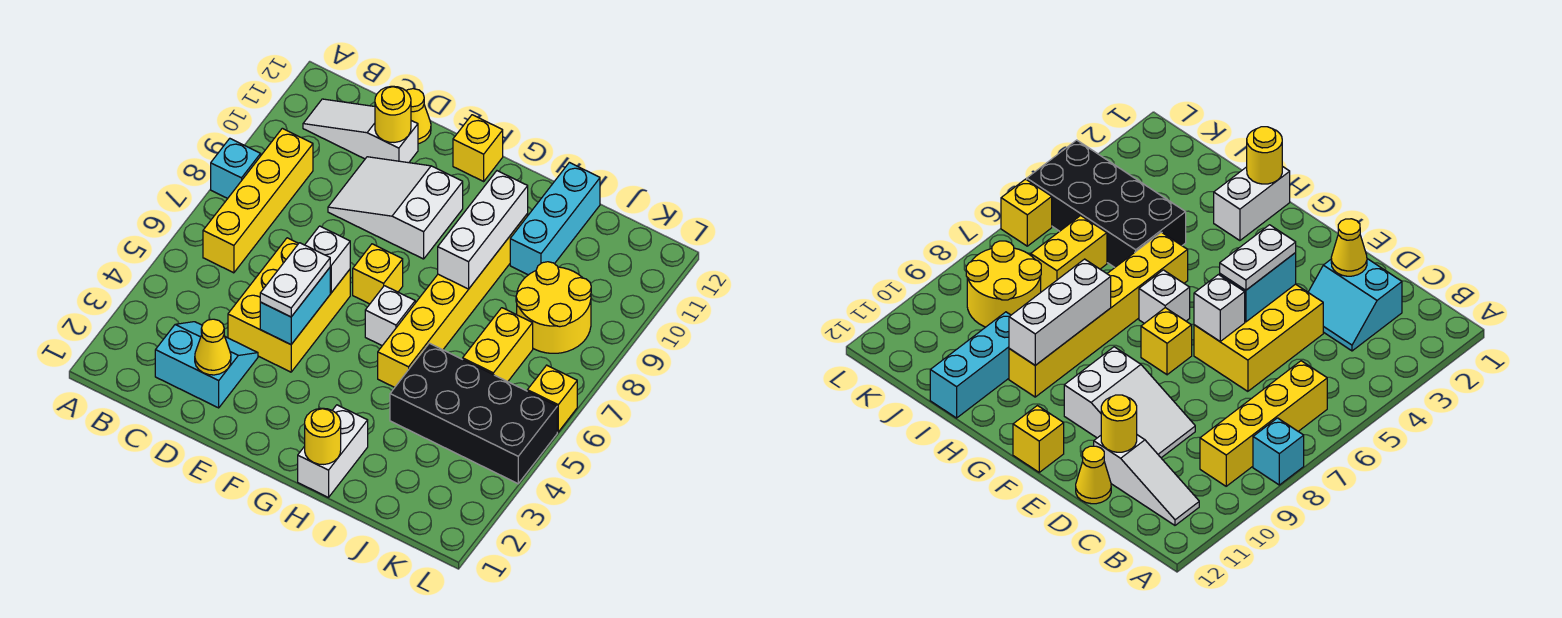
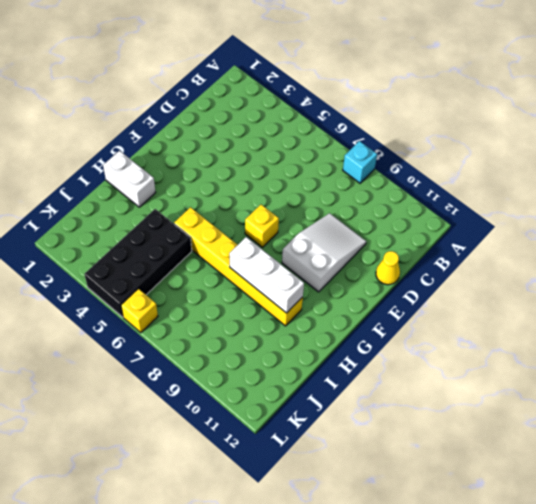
none -> yellow brick B6:B9 level 1
none -> white slope B11:D11 level 1 top D
none -> cyan slope C2:D3 level 1 top 2

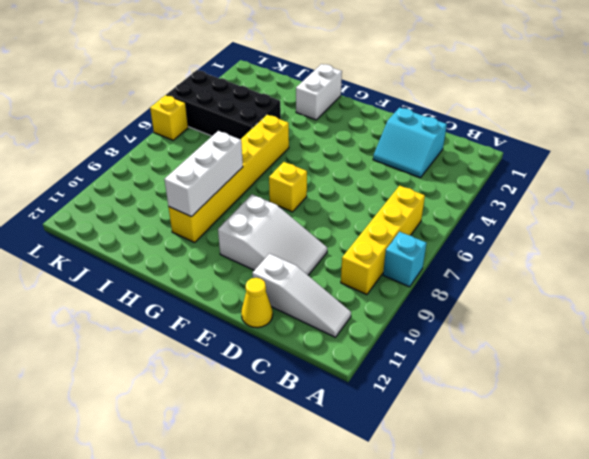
none -> yellow brick D4:E6 level 1
none -> yellow brick F12 level 1
none -> white brick G6 level 1

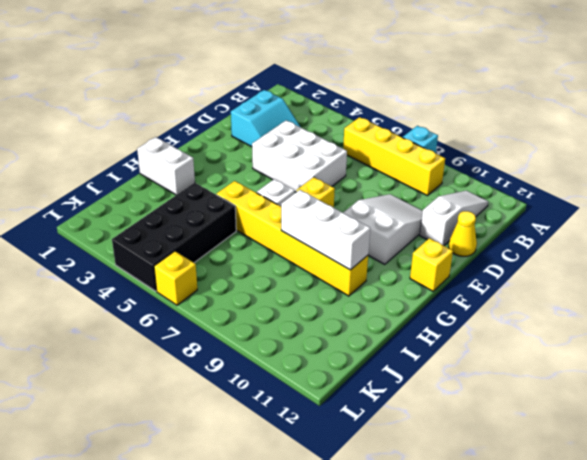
white brick D4:E6 level 1 -> yellow brick D4:E6 level 1
none -> cyan brick I10:I12 level 1
none -> yellow brick J6:J7 level 1
none -> yellow round brick J8:K9 level 1

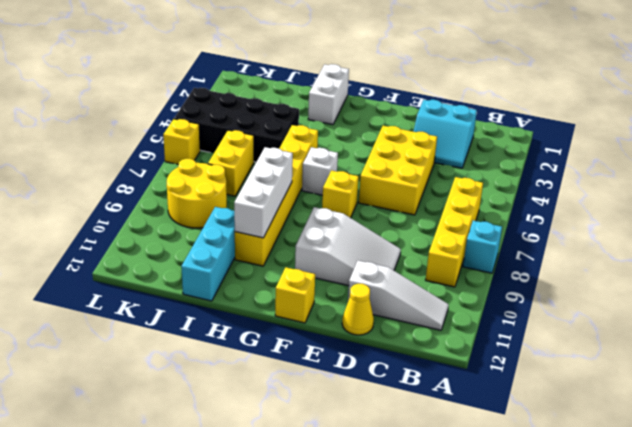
none -> yellow cone D2 level 2
none -> yellow round brick D11 level 2
none -> cyan brick E4:E5 level 2

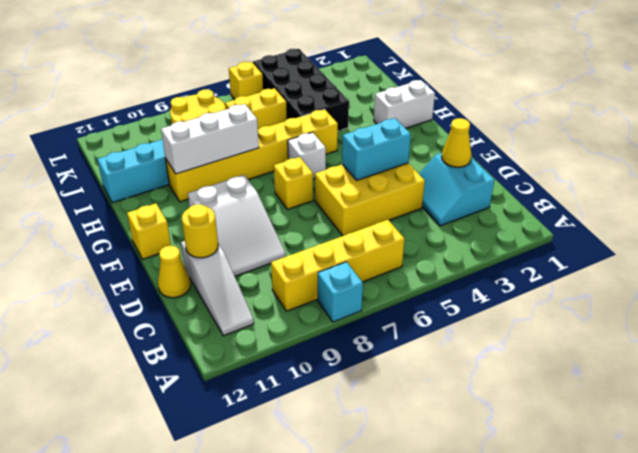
none -> white brick E6 level 2
none -> yellow round brick H1 level 2
none -> white plate E4:E5 level 3

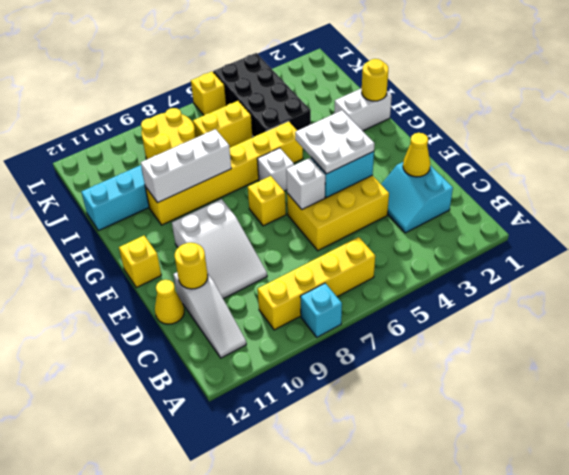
white plate E4:F5 level 3 -> white plate E4:E5 level 3

